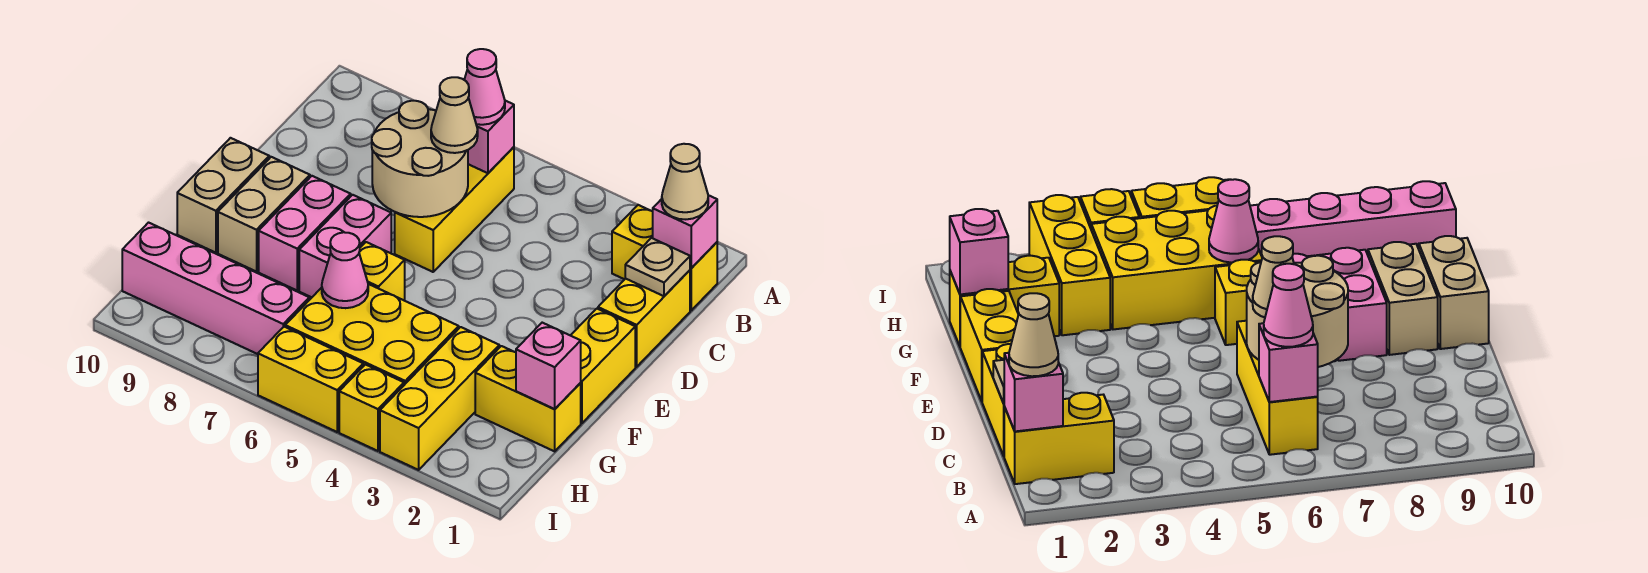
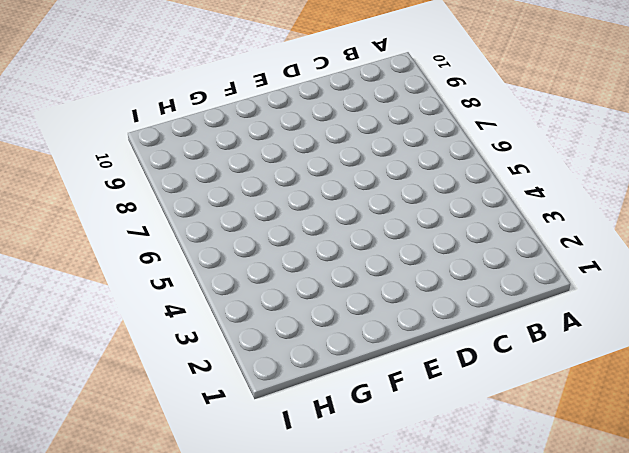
none -> yellow brick B1:B2 level 1
none -> yellow brick B6:D6 level 1
none -> yellow brick C1:D1 level 1

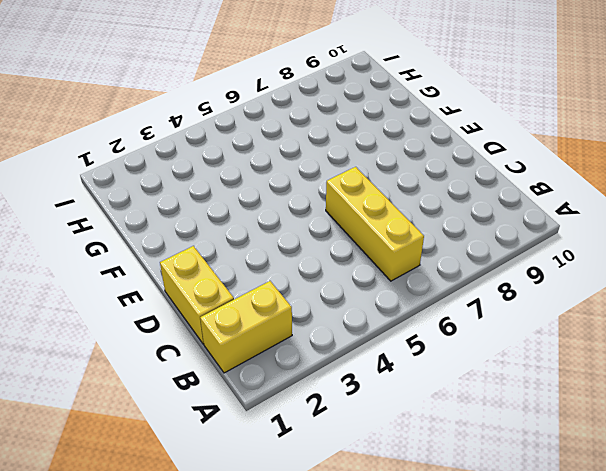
none -> yellow brick E1:F1 level 1
none -> pink brick E7:F7 level 1
none -> pink brick E8:F8 level 1

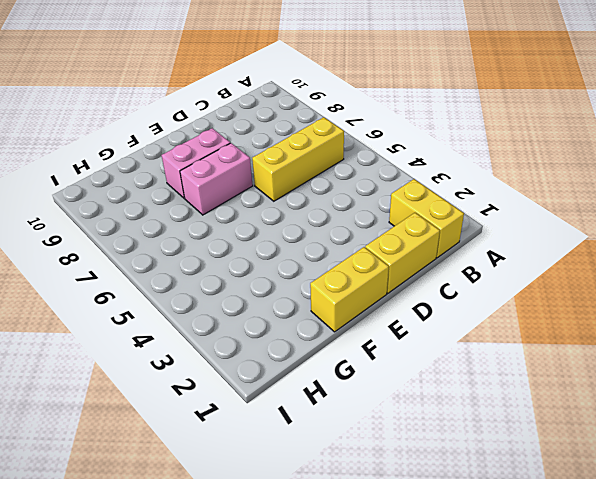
none -> tan brick E9:F9 level 1
none -> tan brick E10:F10 level 1
none -> yellow brick F6 level 1

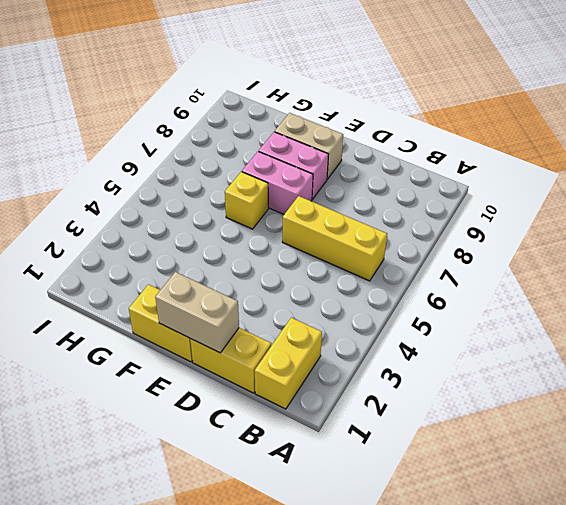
tan brick D1:E1 level 2 -> tan brick E10:F10 level 1
none -> yellow brick G1:G2 level 1
none -> yellow brick G3:I3 level 1
none -> yellow brick G4:H6 level 1

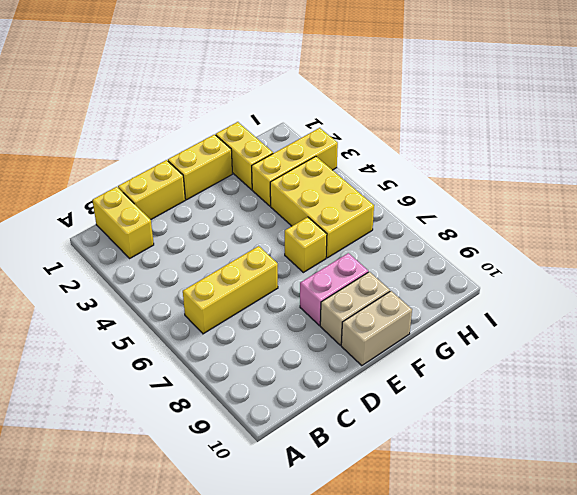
none -> pink brick E7:F7 level 1
none -> pink brick H7:H10 level 1
none -> yellow brick I4 level 1

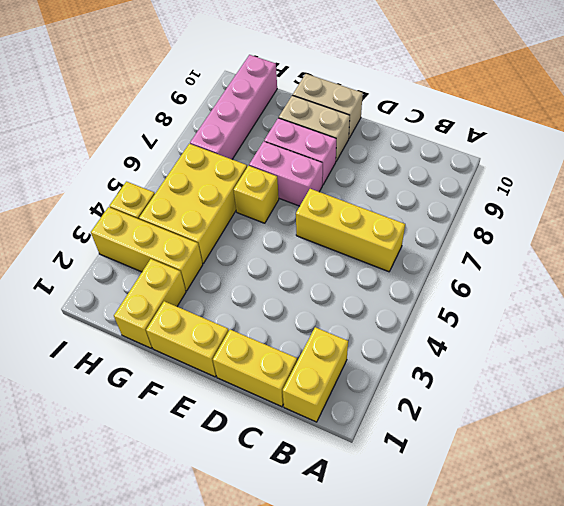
none -> yellow brick I5:I6 level 1
none -> pink brick B1 level 2
none -> pink brick B6 level 2

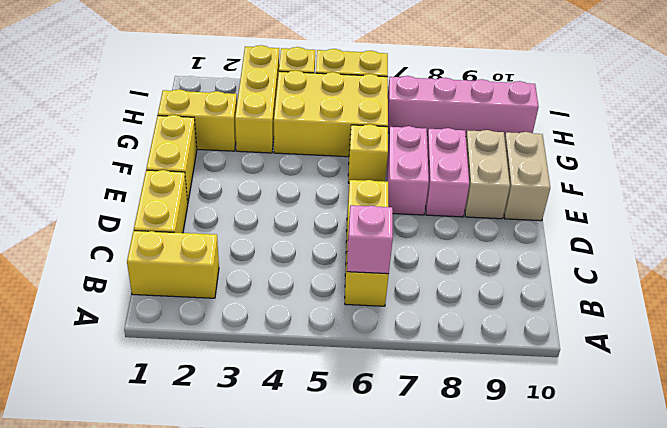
none -> pink brick B1 level 2
none -> tan plate C1 level 2
none -> tan round brick C6:D7 level 2

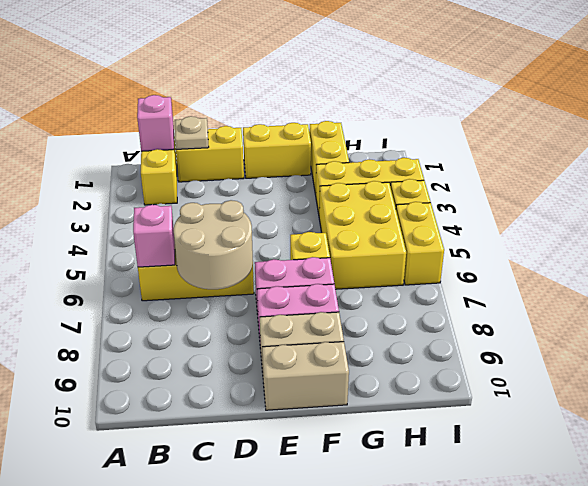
none -> pink brick H7:H10 level 1
none -> pink brick G1 level 2
none -> pink cone G6 level 2

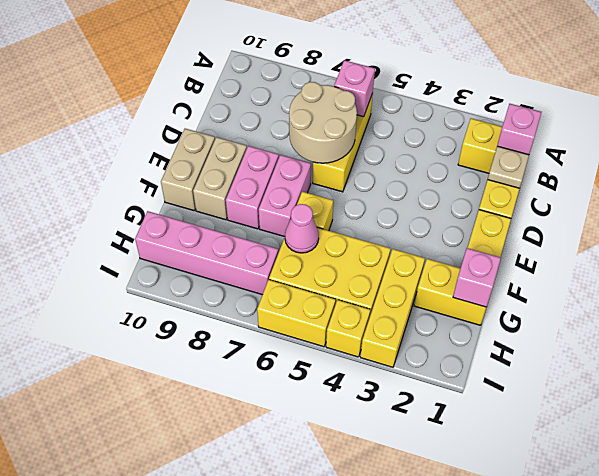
none -> tan cone B1 level 3
none -> pink cone B6 level 3
none -> tan cone C6 level 3

